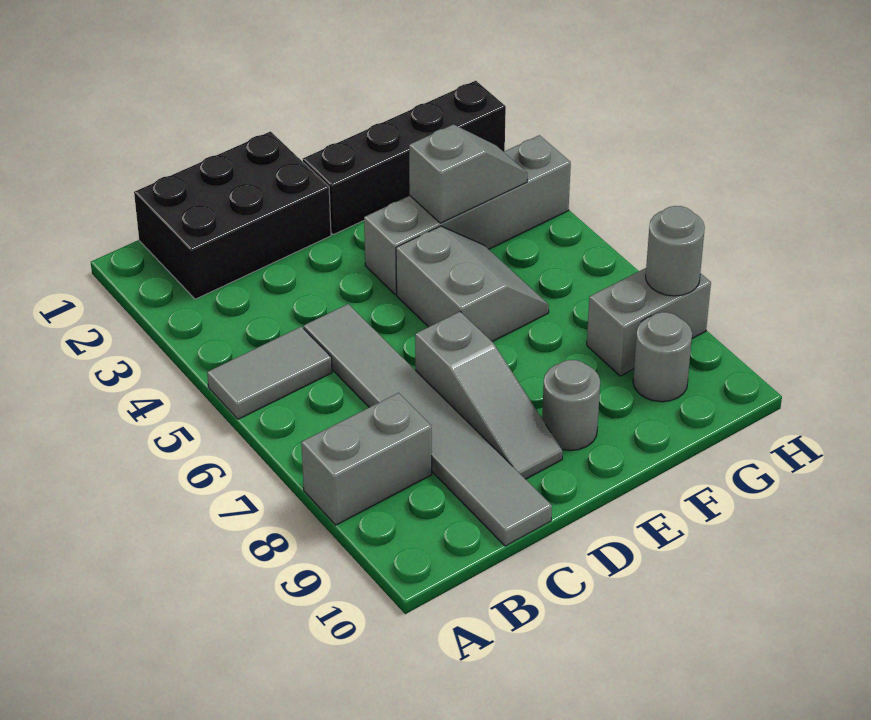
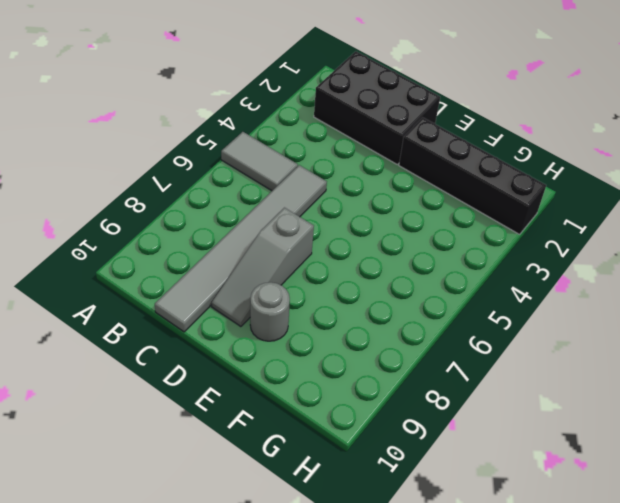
none -> grey brick A8:B8 level 1
none -> grey brick E4:H4 level 1
none -> grey slope E5:F6 level 1 top E

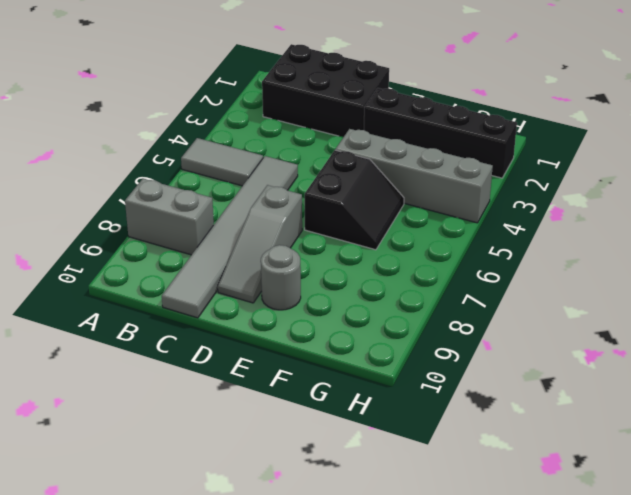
black slope E5:F6 level 1 top E -> grey slope E5:F6 level 1 top E
none -> grey brick G8:H8 level 1
none -> grey round brick G9 level 1
none -> grey slope F4:G4 level 2 top F

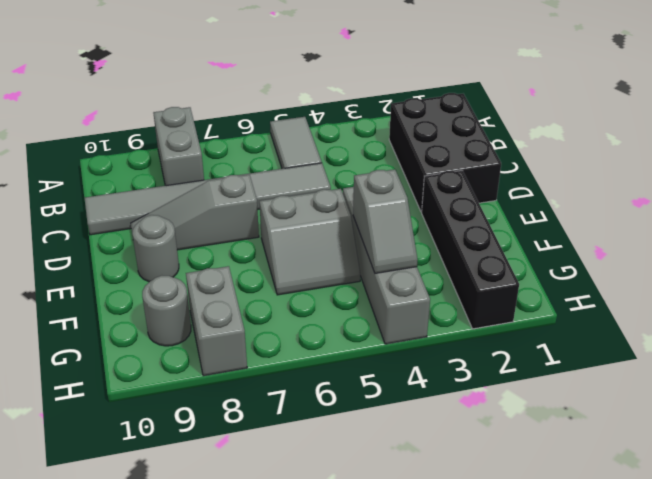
none -> grey round brick H8 level 2

